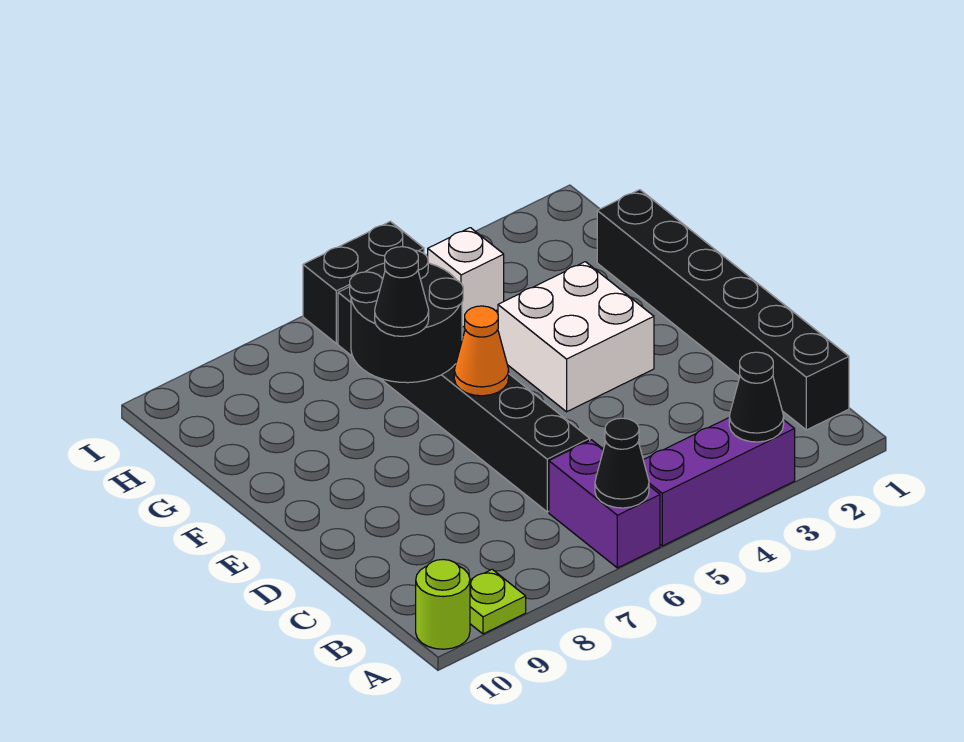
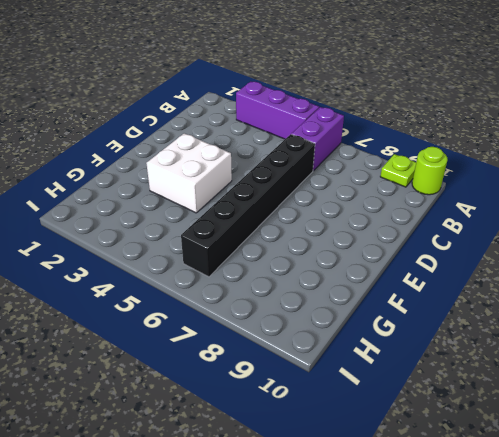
none -> black brick B1:G1 level 1
none -> white brick H4 level 1
none -> black brick I5:I6 level 1

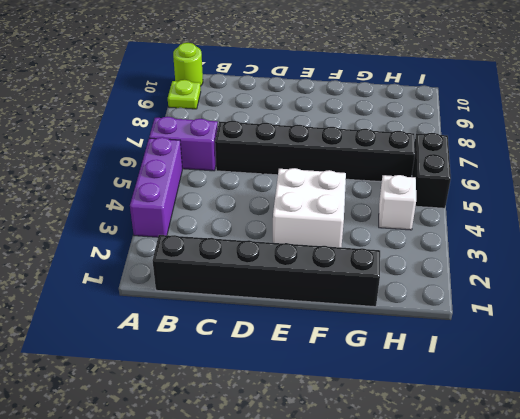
none -> black cone A3 level 2
none -> black cone A6 level 2
none -> orange cone E6 level 2

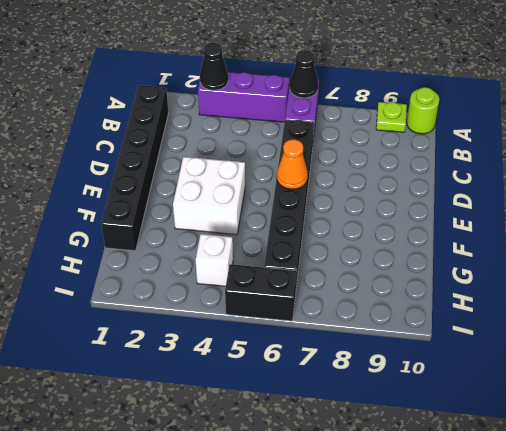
none -> black round brick F6:G7 level 2
none -> black cone F7 level 3

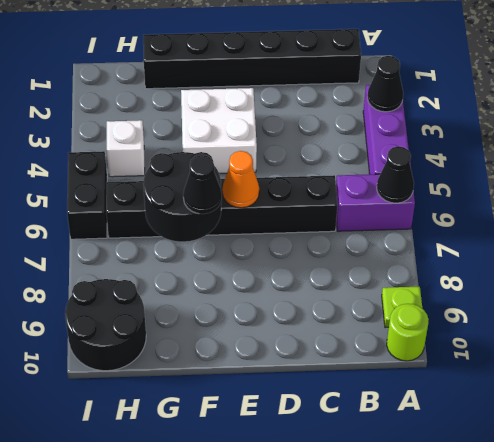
black round brick H9:I10 level 1 -> none

